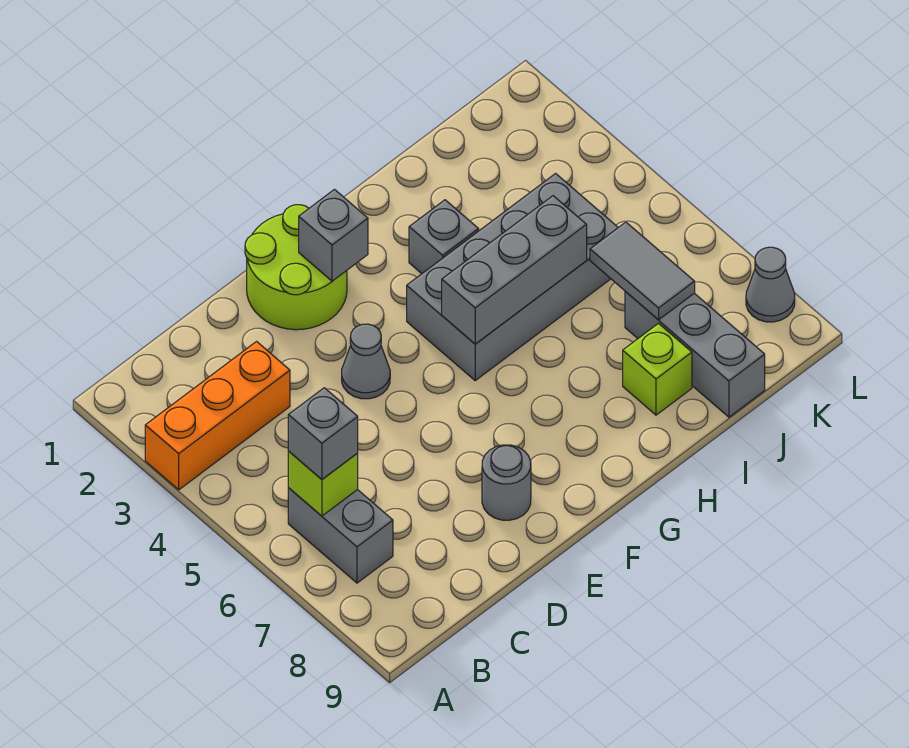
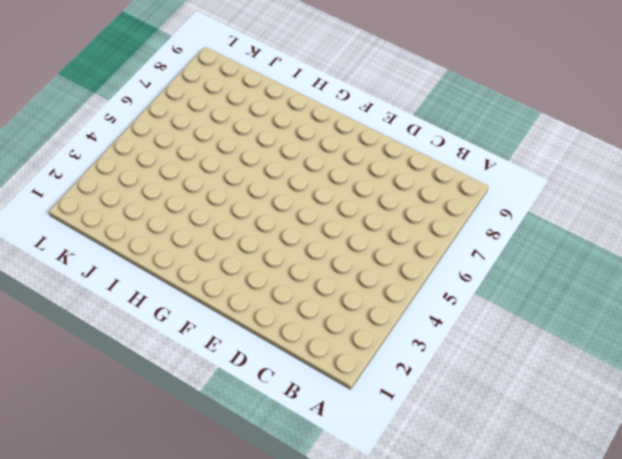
none -> orange brick A3:C3 level 1
none -> grey brick B6:B7 level 1
none -> lime round brick E1:F2 level 1

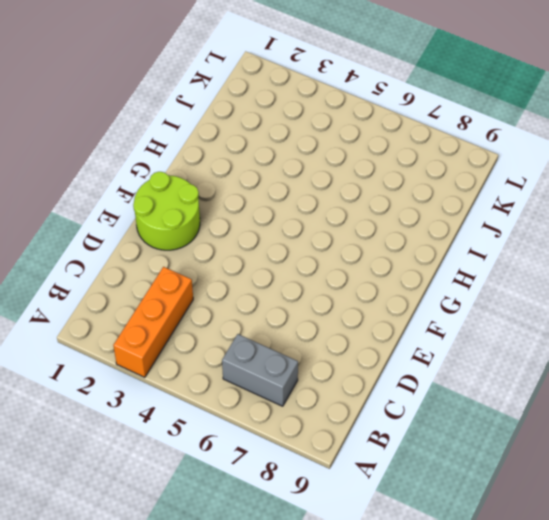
none -> grey cone E4 level 1
none -> grey round brick E8 level 1
none -> grey brick G4:J5 level 1

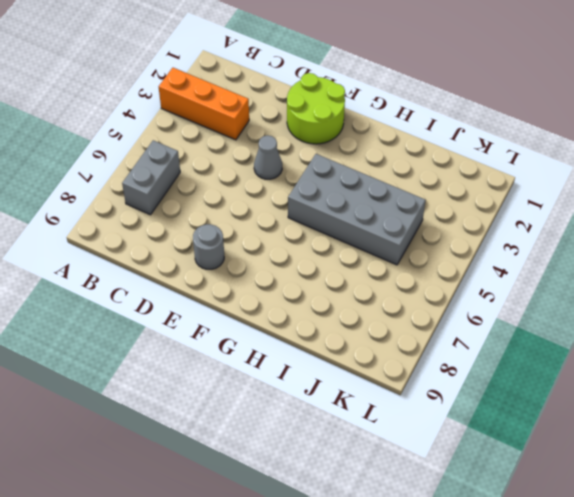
none -> grey brick H3 level 1
none -> lime brick I8 level 1
none -> grey brick J7:J9 level 1

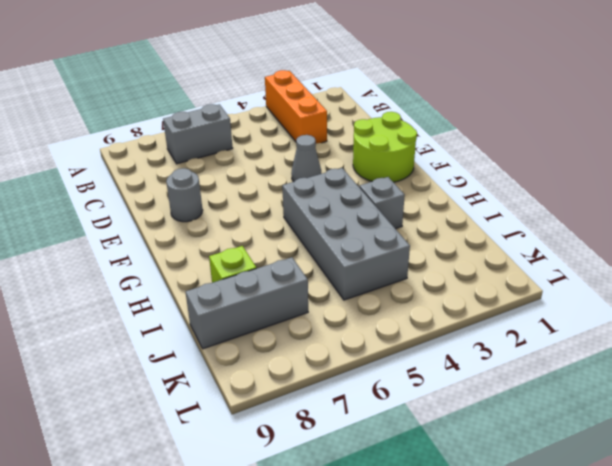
none -> grey cone L8 level 1
none -> lime brick B6 level 2
none -> grey brick F2 level 2

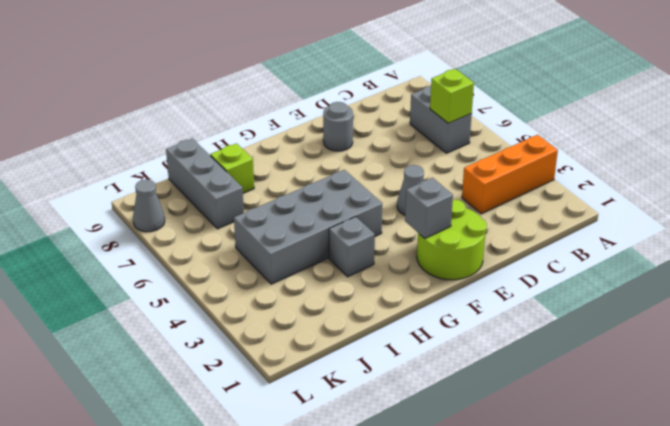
none -> grey brick G5:I5 level 2
none -> grey tile J6:J7 level 2
none -> grey brick B6 level 3

